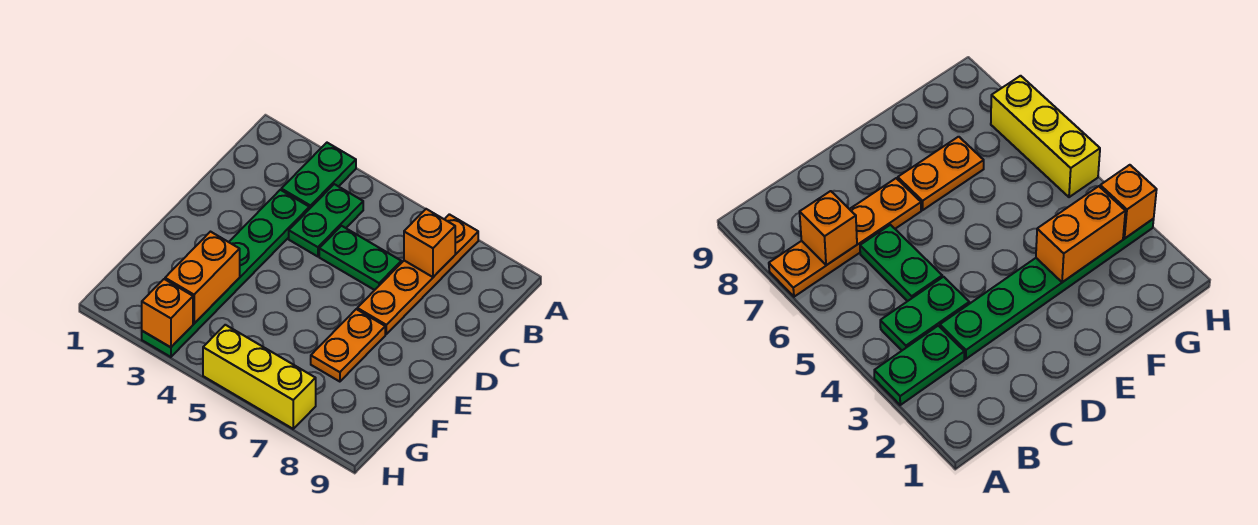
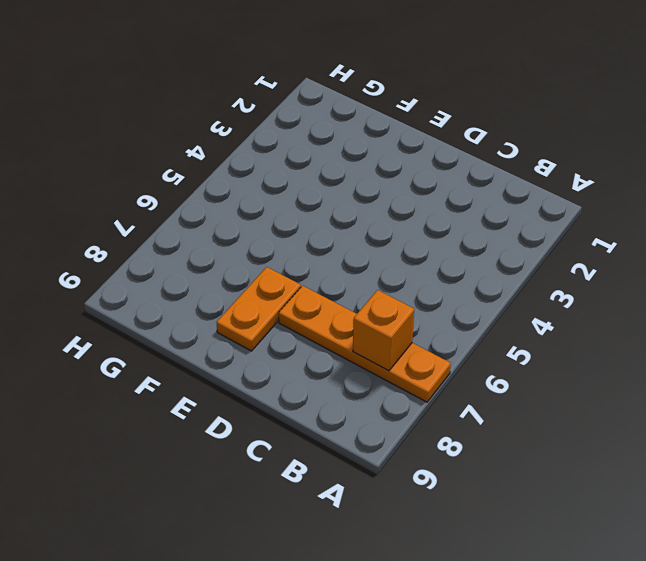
orange plate E7:E8 level 1 -> orange plate E7:F7 level 1
none -> green plate A3:B3 level 1
none -> green plate B4:C4 level 1

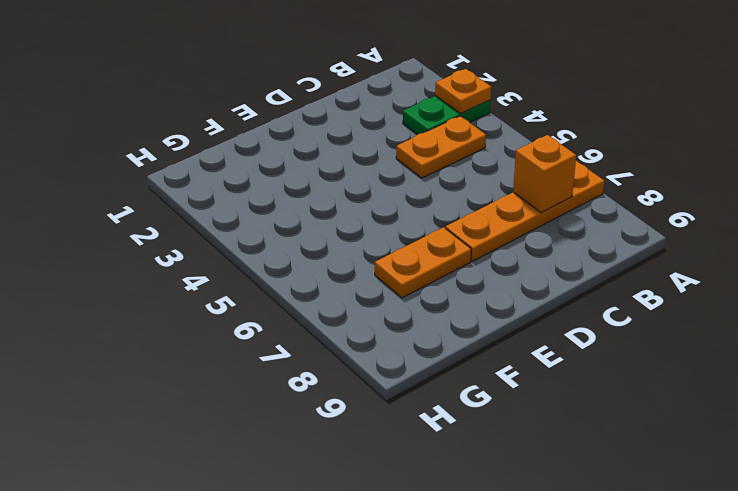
orange plate A3 level 2 -> none
orange plate B4:C4 level 1 -> green plate B4:C4 level 1
none -> green plate C3:H3 level 1
none -> green plate C5:C6 level 1

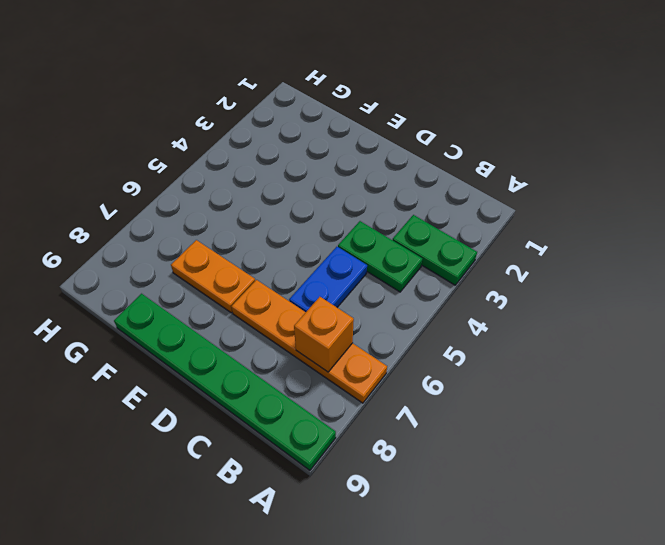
green plate A9:F9 level 1 -> green plate C3:H3 level 1
blue plate C5:C6 level 1 -> green plate C5:C6 level 1
none -> yellow brick H5:H7 level 1
none -> orange brick F3:G3 level 2

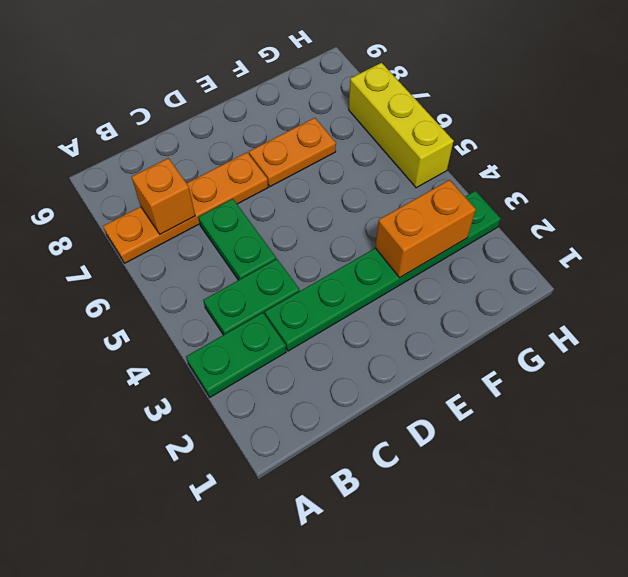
none -> orange brick H3 level 2

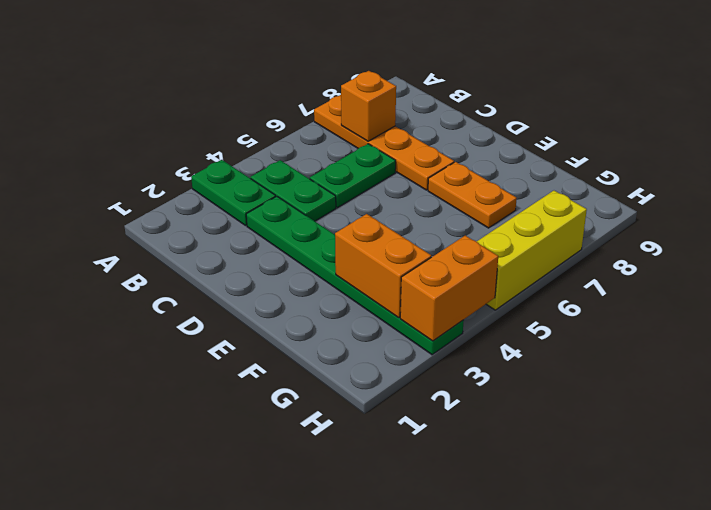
orange brick H3:H4 level 2 -> orange brick H3 level 2

